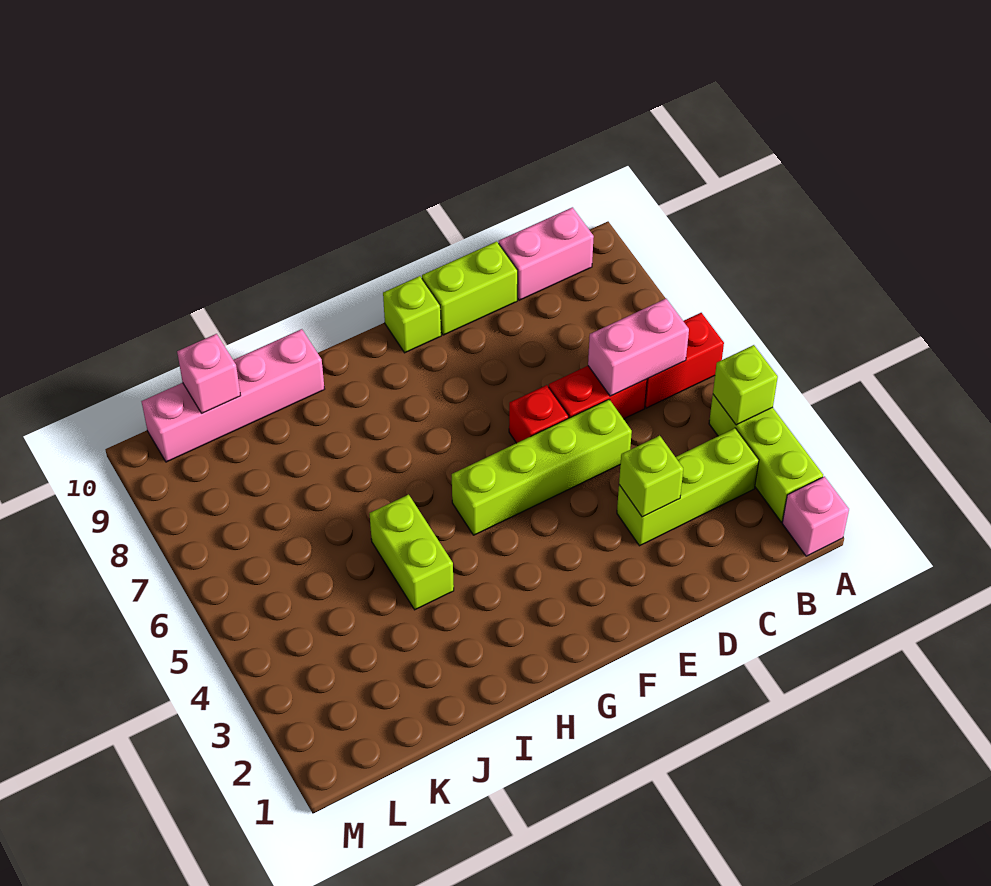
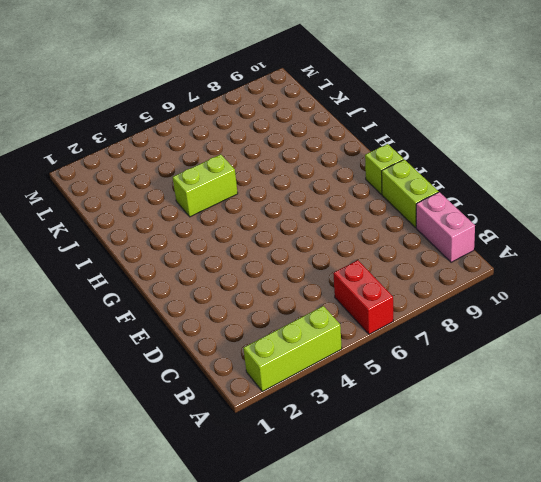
none -> pink brick A1 level 1
none -> lime brick B3:D3 level 1
none -> red brick C6:D6 level 1

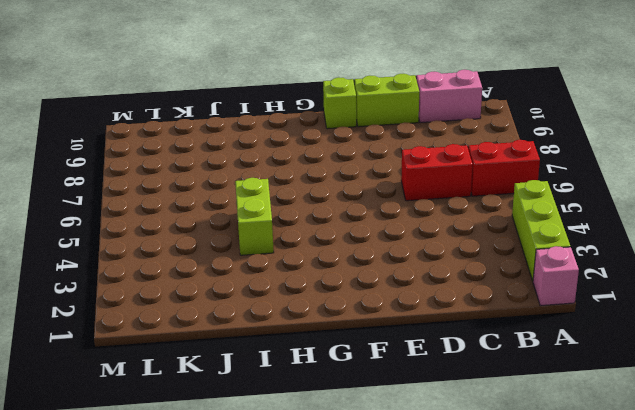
none -> lime brick B3:D3 level 1
none -> lime brick D5:G5 level 1
none -> red brick E6 level 1

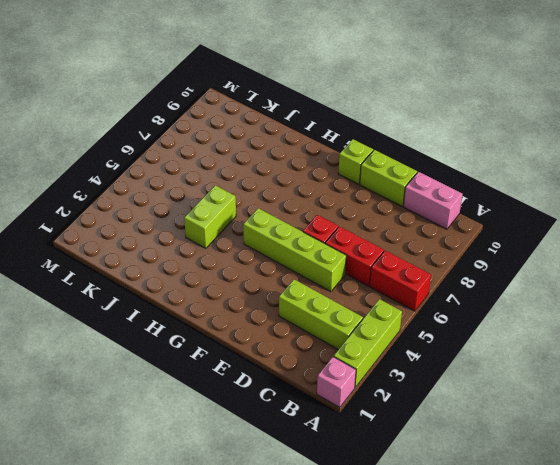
none -> pink brick I10:L10 level 1
none -> lime brick A4 level 2
none -> pink brick B6:C6 level 2

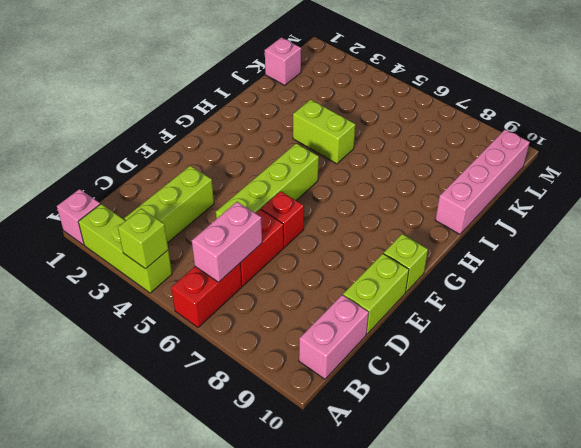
pink brick K1 level 1 -> pink brick K10 level 2
none -> lime brick D3 level 2

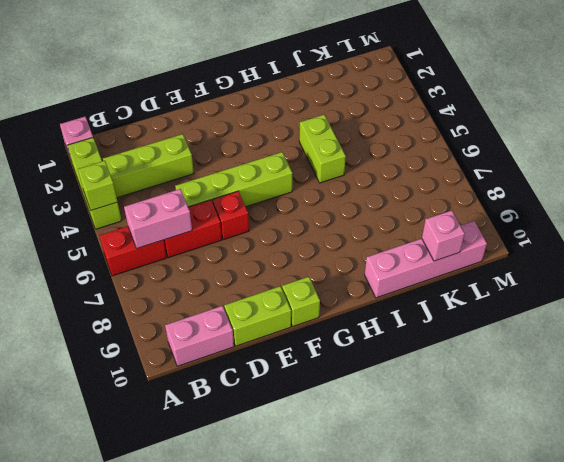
none -> lime brick D3 level 2

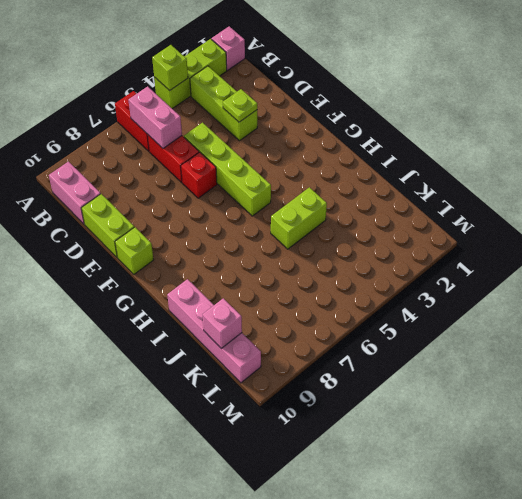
lime plate D3 level 2 -> lime brick D3 level 2

